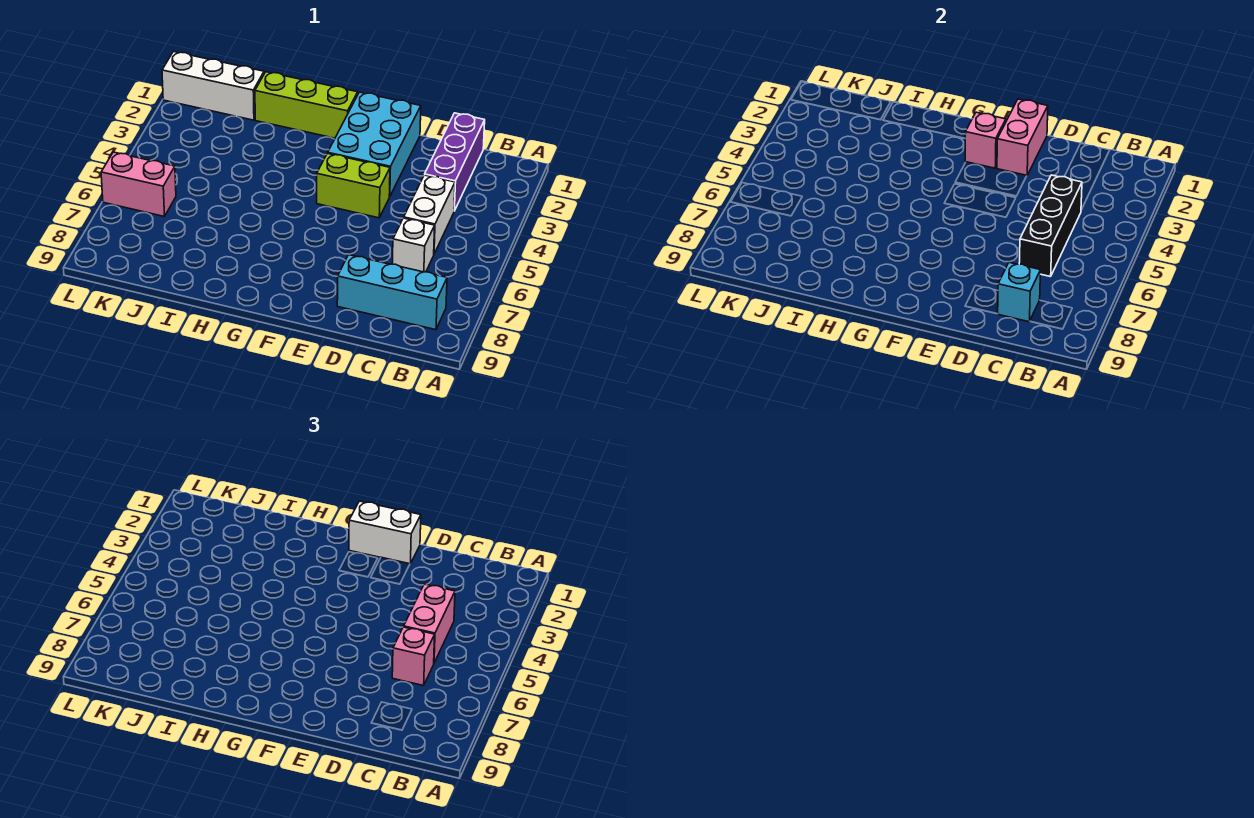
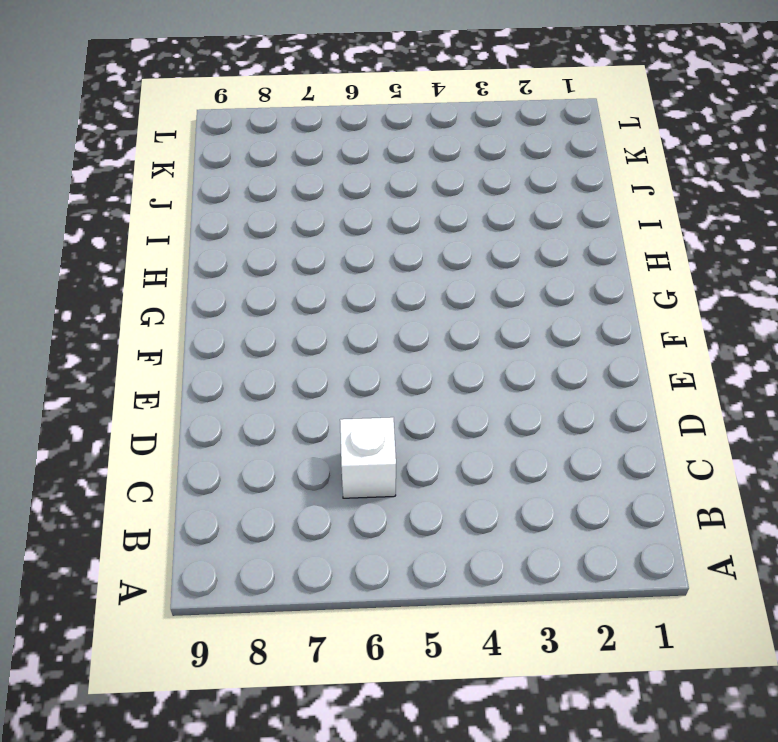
none -> cyan brick B8:D8 level 1
none -> purple brick C1:C3 level 1
none -> white brick C4:C5 level 1

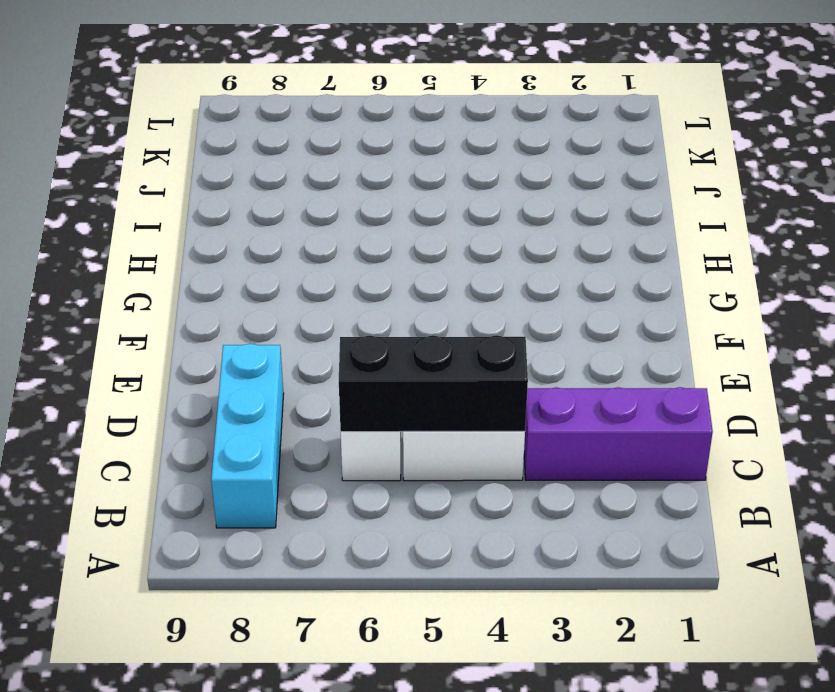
none -> cyan brick E1:F3 level 1
none -> lime brick E4:F4 level 1
none -> lime brick G1:I1 level 1

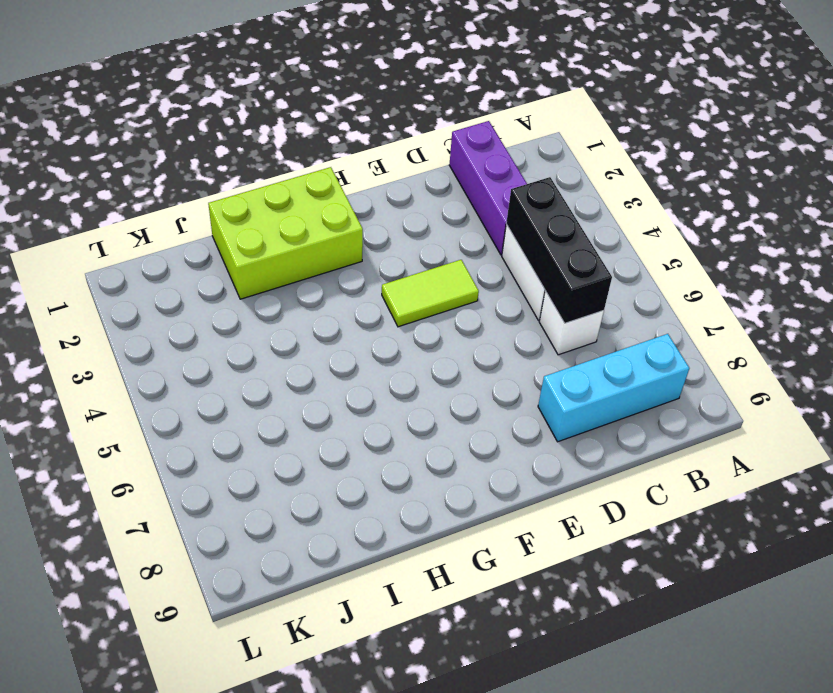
lime tile E4:F4 level 1 -> lime brick E4:F4 level 1
lime brick G1:I2 level 1 -> lime brick G1:I1 level 1
none -> cyan brick E1:F3 level 1
none -> white brick J1:L1 level 1
none -> pink brick K6:L6 level 1

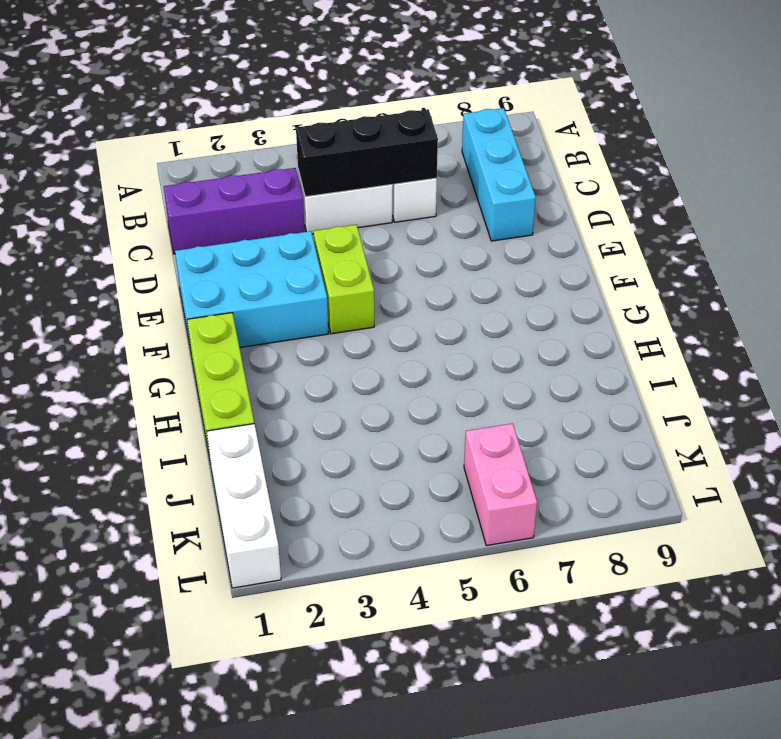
none -> cyan brick C8 level 2
none -> pink brick E1:E2 level 2
none -> pink brick F2 level 2

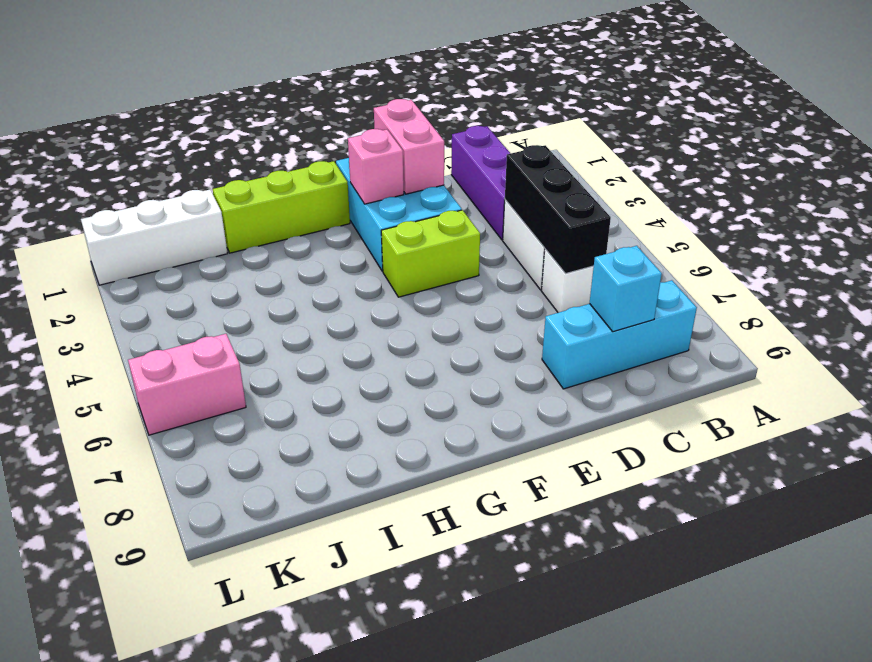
none -> pink brick C4:C5 level 3
none -> pink brick C6 level 3
none -> white brick E1:F1 level 3

